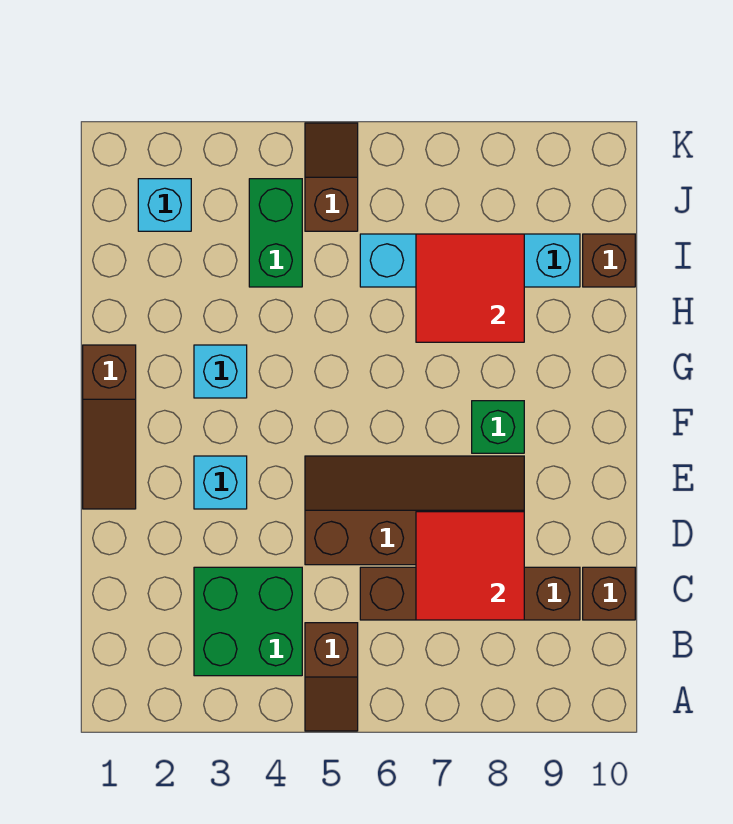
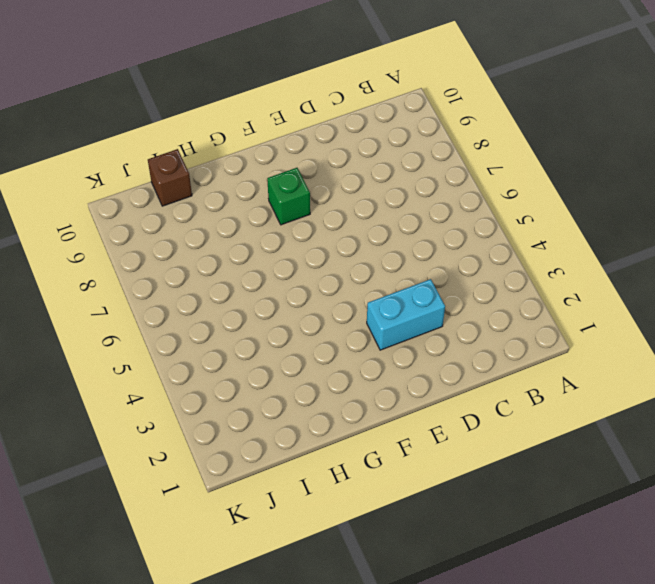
cyan brick D3:E3 level 1 -> cyan brick E3 level 1
none -> brown slope A5:B5 level 1 top B
none -> green brick B3:C4 level 1
none -> brown brick C6:C9 level 1

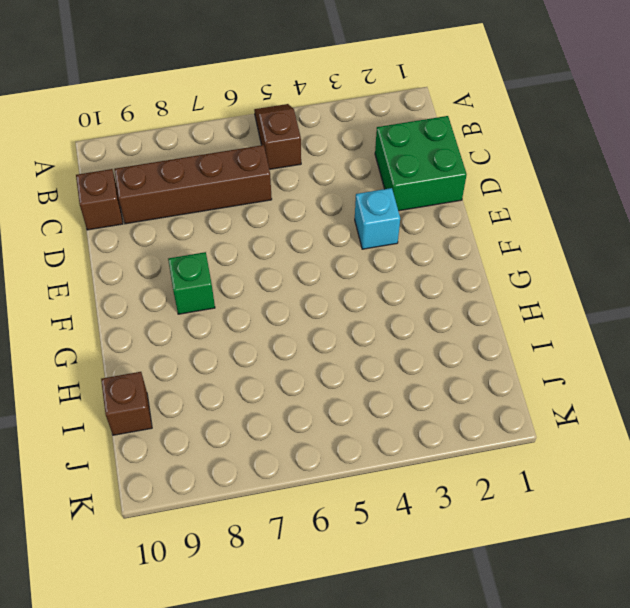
green brick C1:D2 level 1 -> green brick B3:C4 level 1
none -> brown slope D5:E8 level 1 top D
none -> brown slope E1:G1 level 1 top G
none -> cyan brick G3 level 1

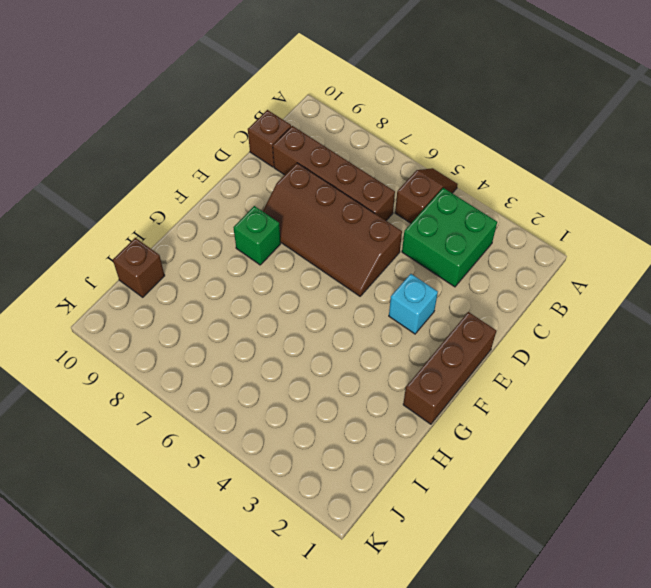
brown brick E1:G1 level 1 -> brown slope E1:G1 level 1 top G
none -> cyan brick G3 level 1
none -> green brick I4:J4 level 1
none -> cyan brick I6:I9 level 1

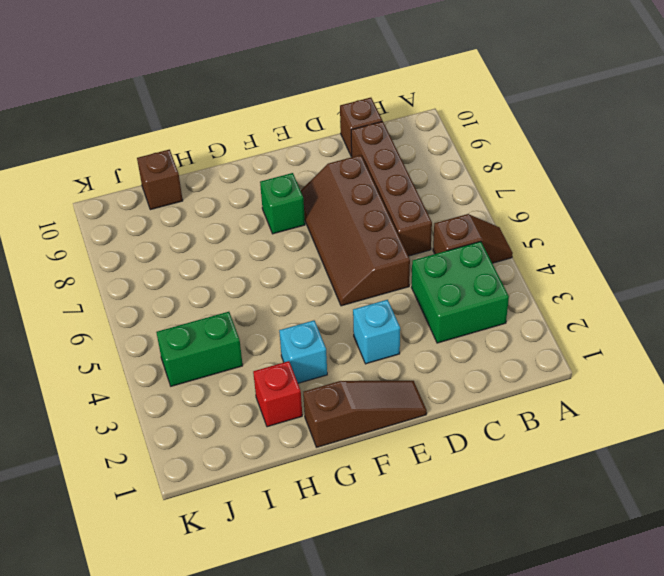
red brick H2 level 1 -> none
none -> cyan brick I6:I9 level 1
none -> cyan brick J2 level 1
none -> brown slope J5:K5 level 1 top J

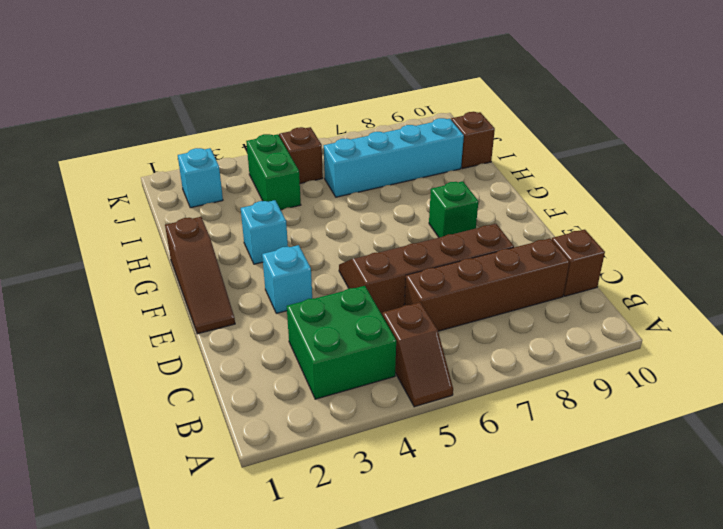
none -> red tile C7:D8 level 2
none -> red tile H7:I8 level 2

